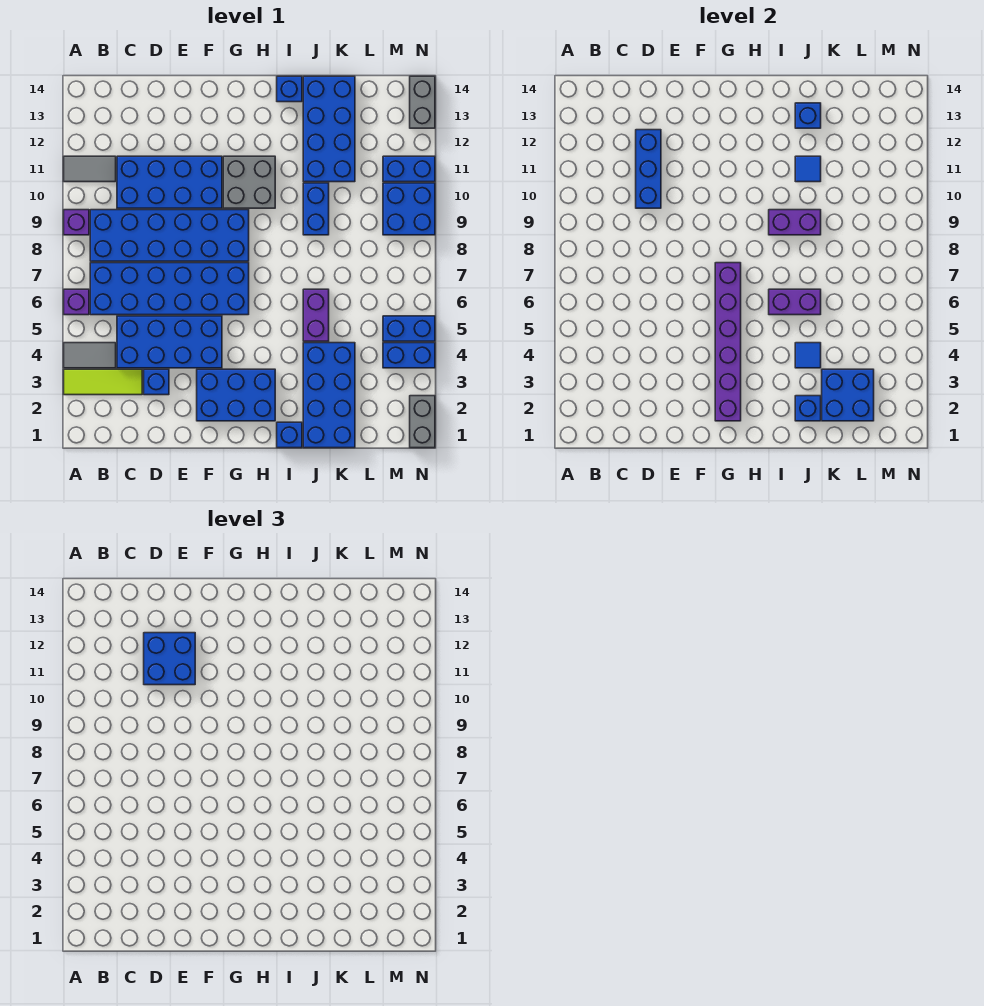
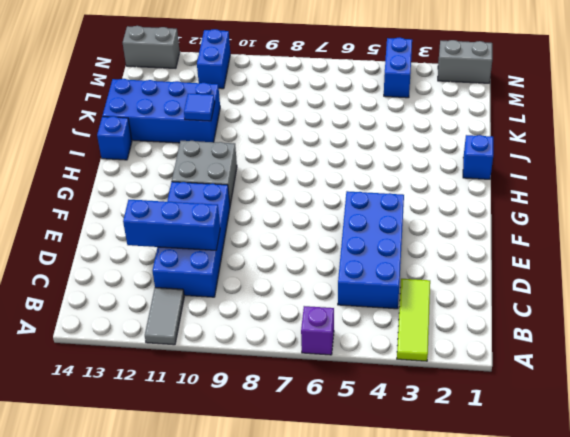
none -> grey tile A4:B4 level 1
none -> purple brick A9 level 1
none -> blue brick B6:G7 level 1
none -> blue brick B8:G9 level 1

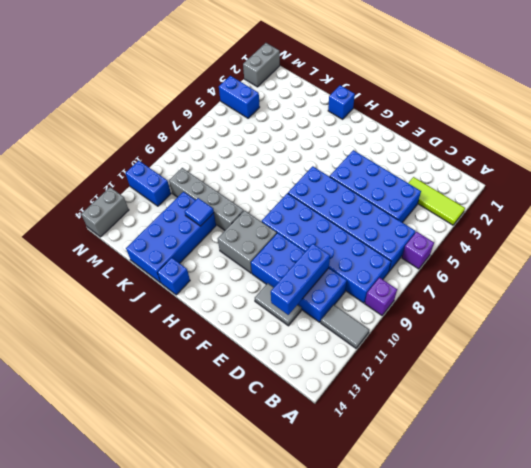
grey tile D12:E12 level 1 -> grey tile A4:B4 level 1
grey brick I10:L10 level 1 -> blue brick J9:J10 level 1
none -> blue brick D3 level 1
none -> blue brick F2:H3 level 1
none -> blue brick J1:K4 level 1
none -> purple brick J5:J6 level 1

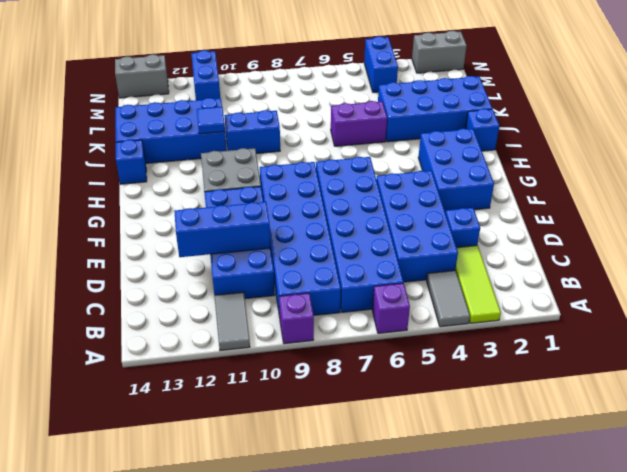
none -> blue brick M5:N5 level 1
none -> blue brick M9:N10 level 1
none -> purple brick G2:G7 level 2
none -> purple brick I6:J6 level 2

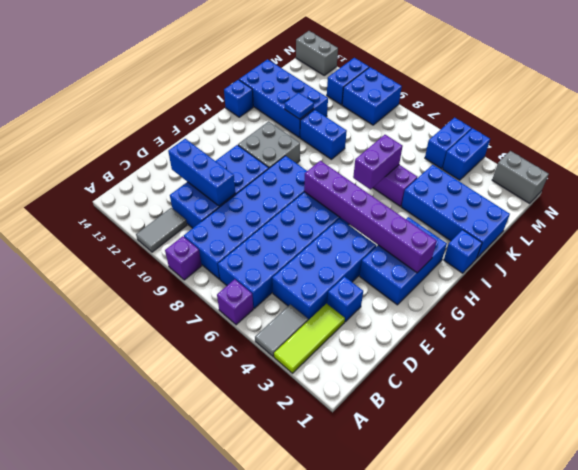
none -> purple brick I9:J9 level 2
none -> blue brick J2 level 2
none -> blue tile J4 level 2
none -> blue brick J13 level 2

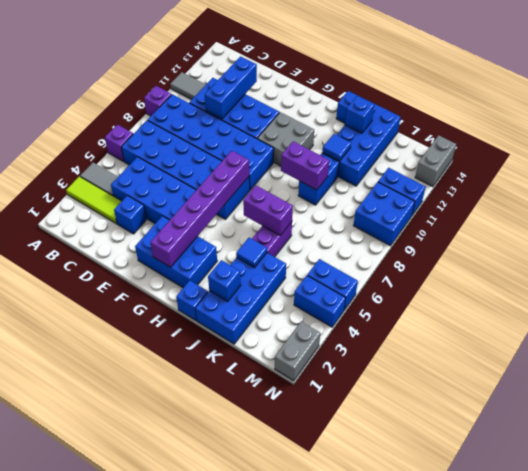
none -> blue brick K2:L3 level 2
none -> blue brick D11:E12 level 3

